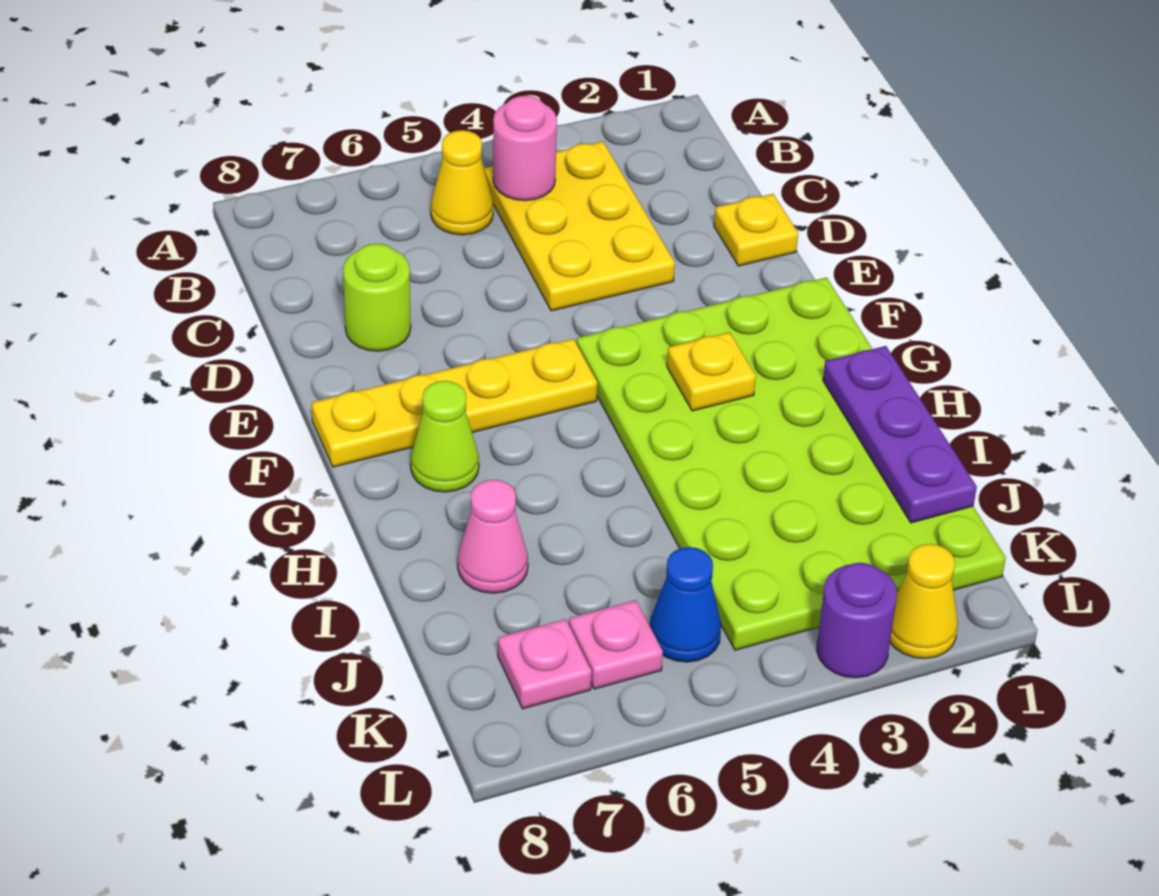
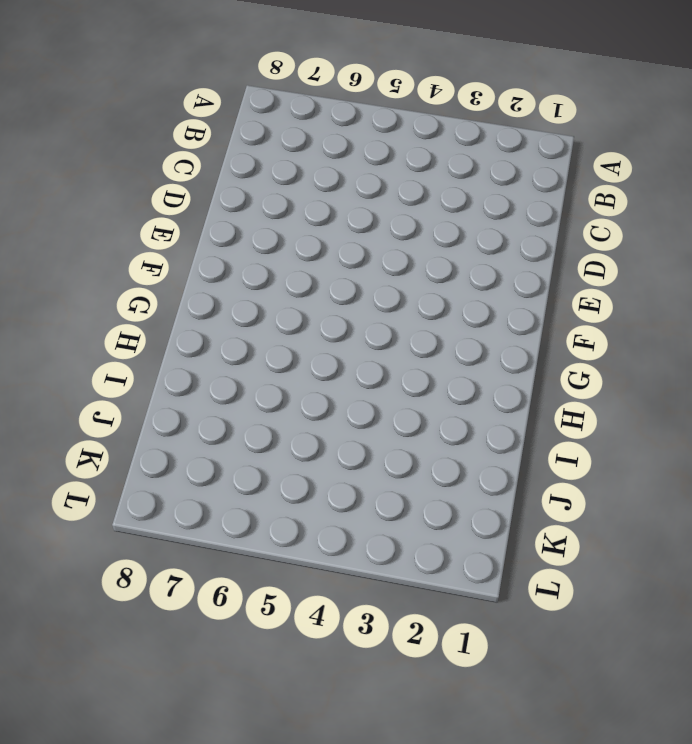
none -> yellow plate B3:D4 level 1
none -> yellow cone B5 level 1
none -> yellow plate D1 level 1

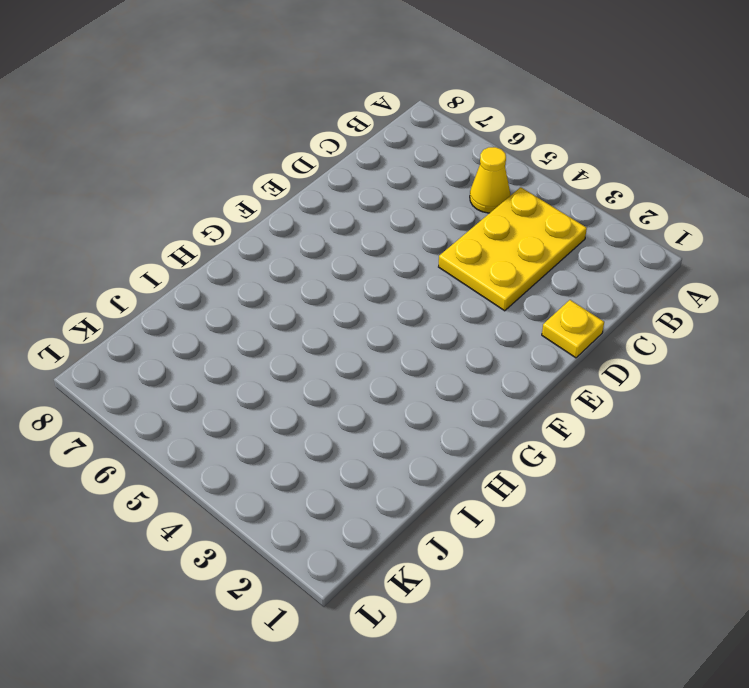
none -> lime round brick D7 level 1
none -> lime plate F1:K4 level 1
none -> yellow plate F5:F8 level 1

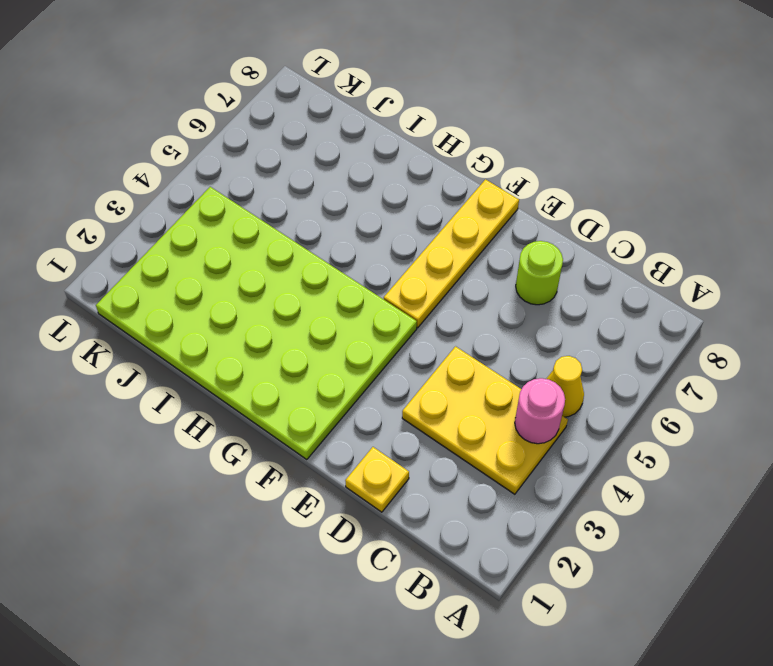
none -> lime cone G7 level 1
none -> pink cone I7 level 1
none -> blue cone K5 level 1

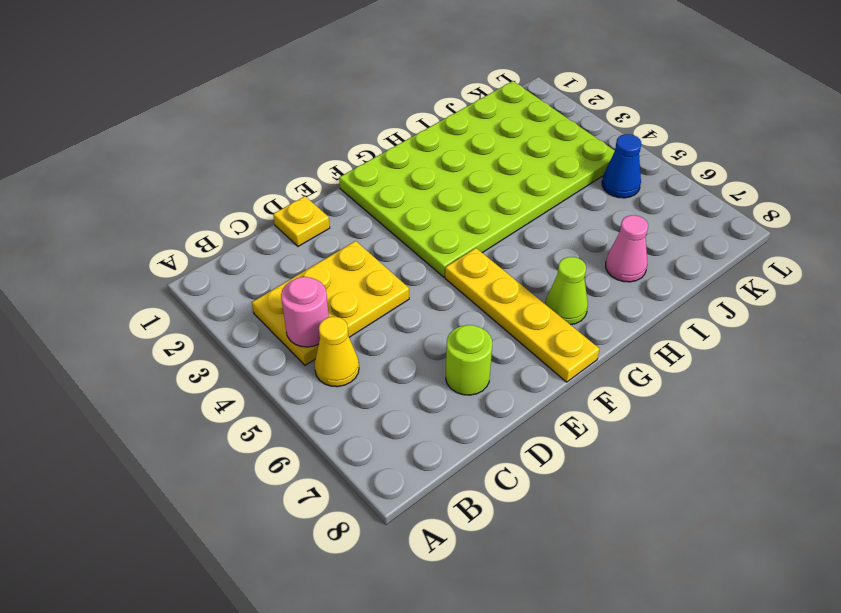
none -> pink plate K6 level 1
none -> pink plate K7 level 1
none -> yellow cone L2 level 1

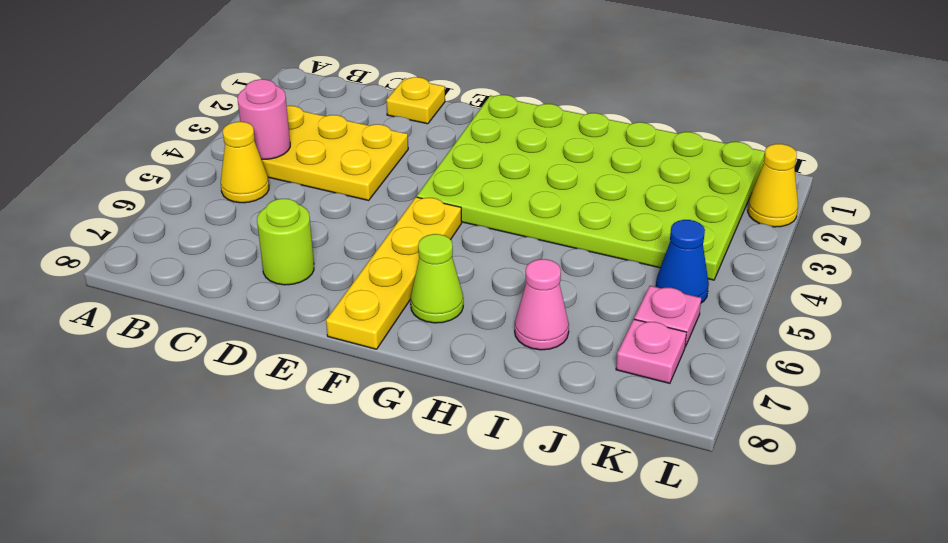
none -> purple round brick L3 level 1
none -> yellow plate G3 level 2
none -> purple plate H1:J1 level 2

